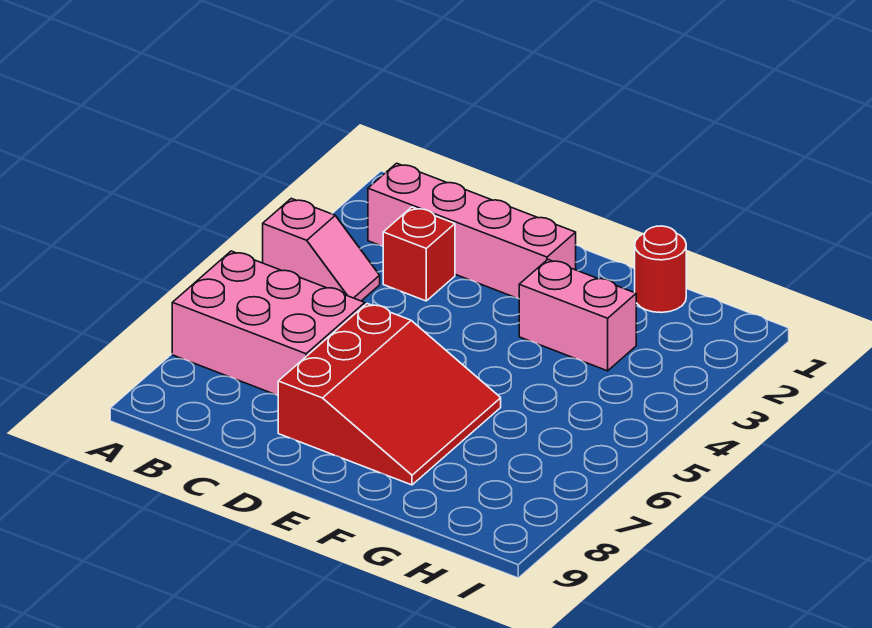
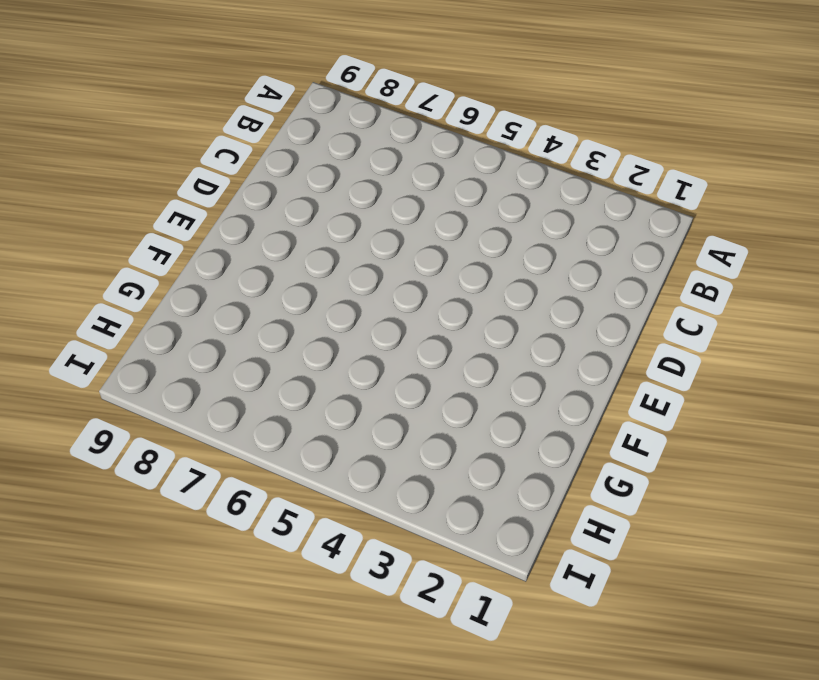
none -> pink slope A4:B4 level 1 top A
none -> pink brick A6:C7 level 1

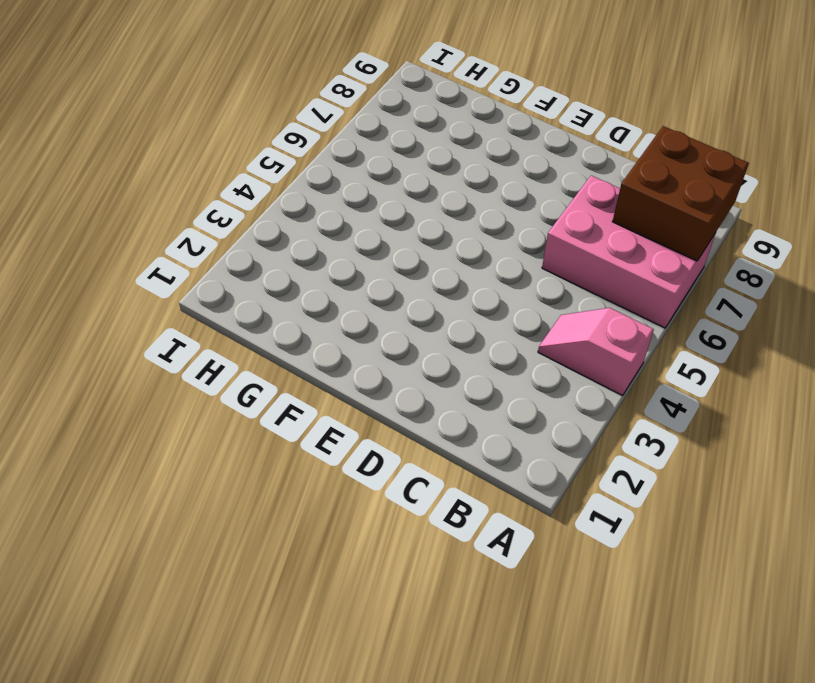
brown brick A7:B8 level 2 -> none
none -> pink brick B2:E2 level 1
none -> red brick C3 level 1

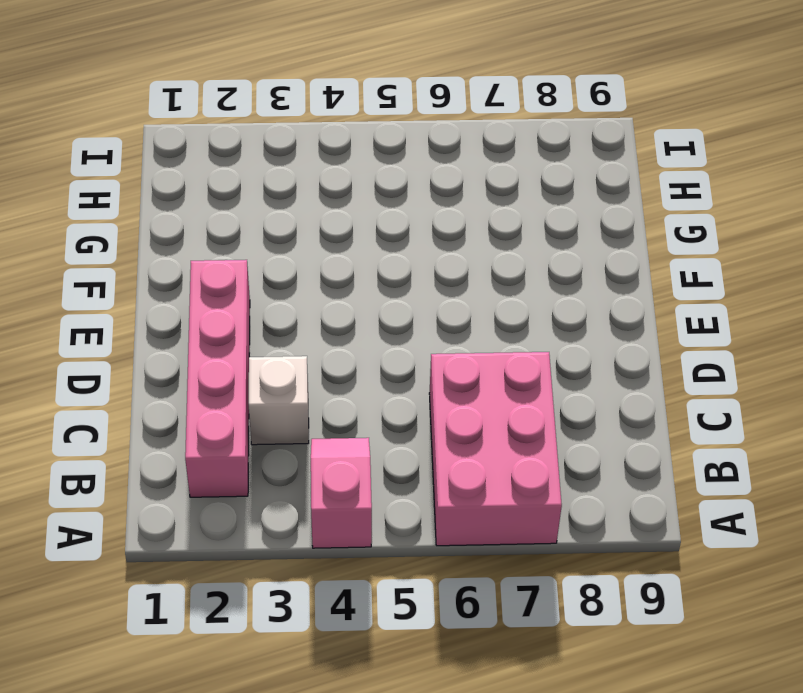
white brick C3 level 1 -> red brick C3 level 1
none -> red slope D6:F8 level 1 top D
none -> pink brick F3:G3 level 1

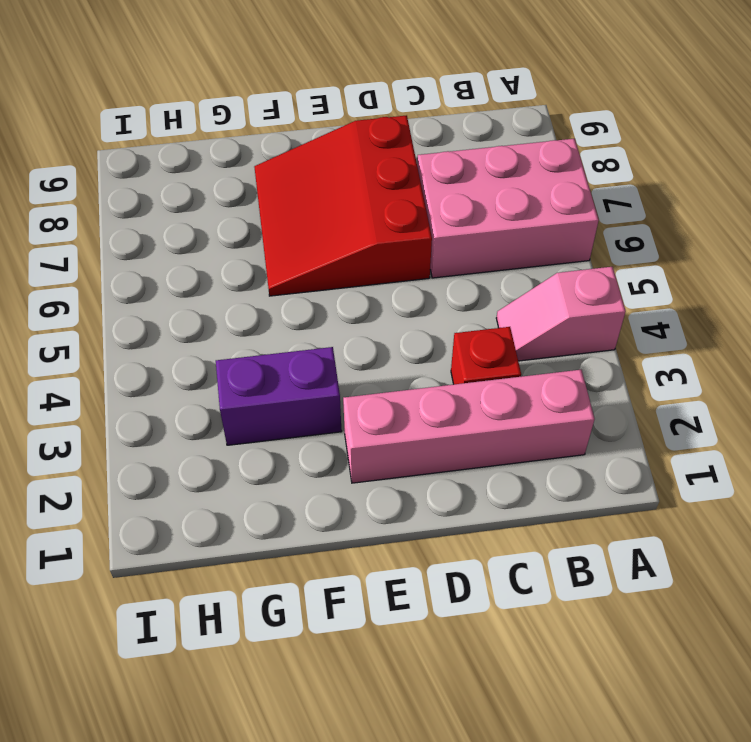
purple brick F3:G3 level 1 -> pink brick F3:G3 level 1
none -> red round brick G1 level 1

